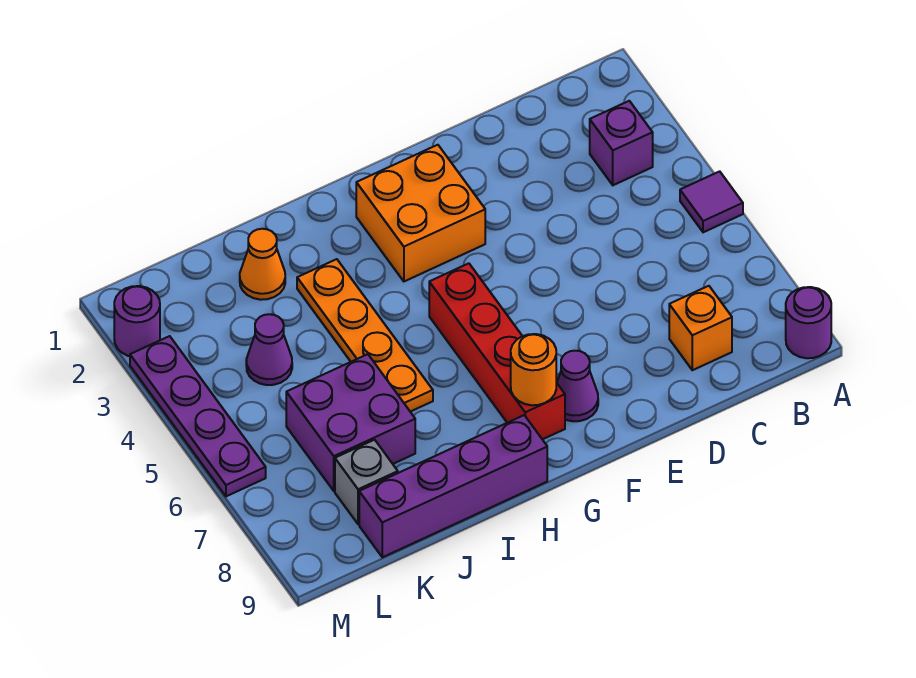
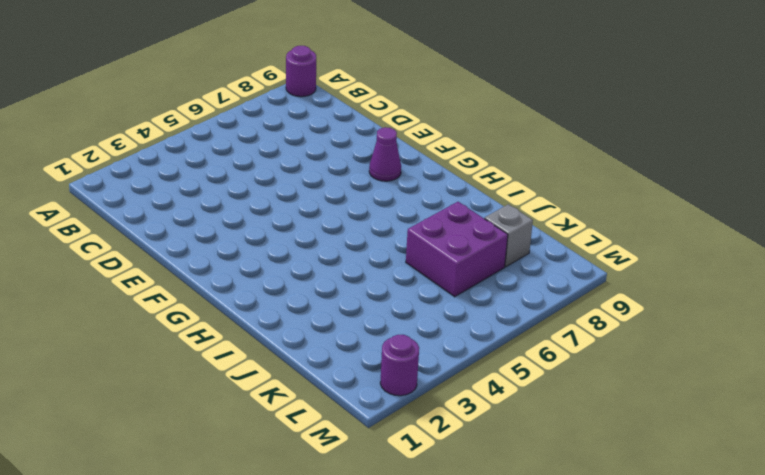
none -> purple tile A5 level 1
none -> purple brick B3 level 1
none -> orange brick C8 level 1

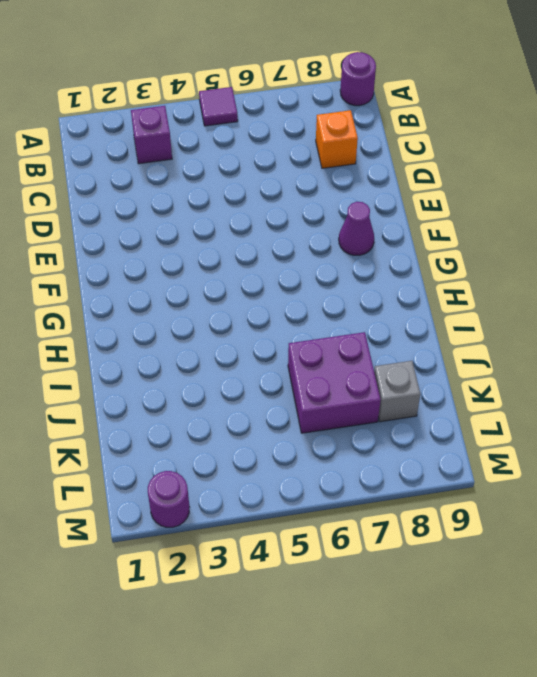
none -> orange brick F2:G3 level 1
none -> red brick G5:G8 level 1
none -> purple brick H9:K9 level 1

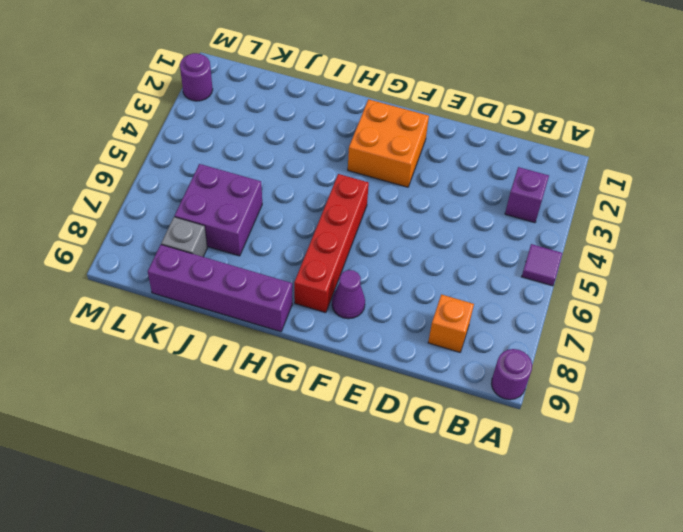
none -> orange plate I3:I6 level 1
none -> orange cone J2 level 1
none -> purple cone K4 level 1

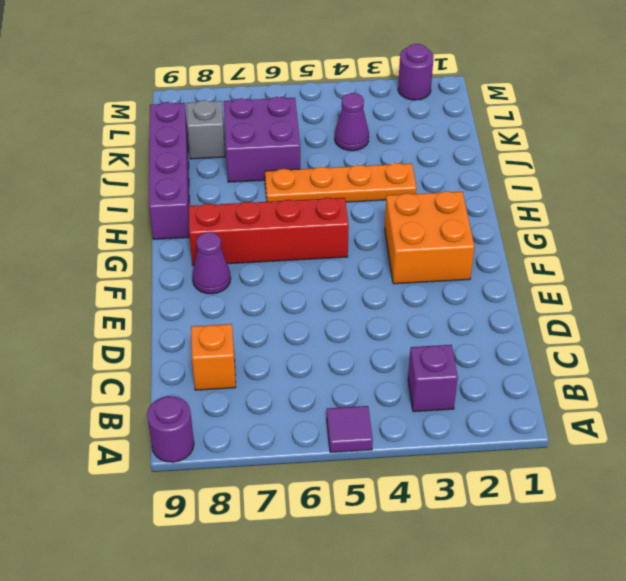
none -> orange cone J2 level 1
none -> purple plate M3:M6 level 1
none -> orange round brick G8 level 2

